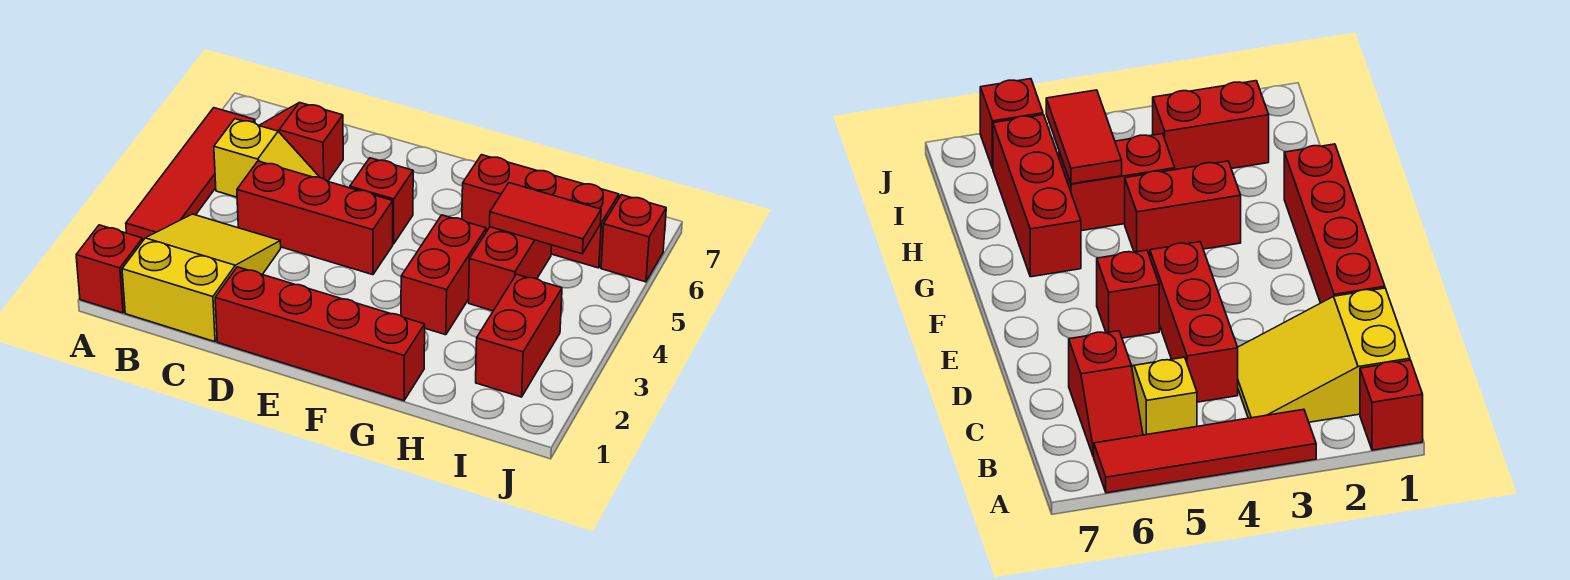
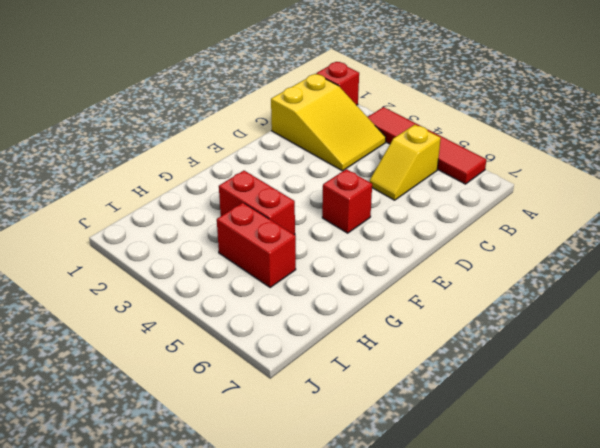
none -> red slope B6:C6 level 1 top C
none -> red brick C4:E4 level 1
none -> red brick D1:G1 level 1

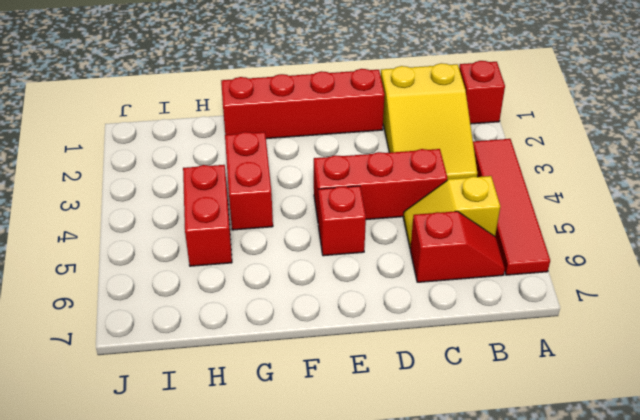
none -> red brick G6:I6 level 1
none -> red brick I2:I3 level 1
none -> red brick J6 level 1

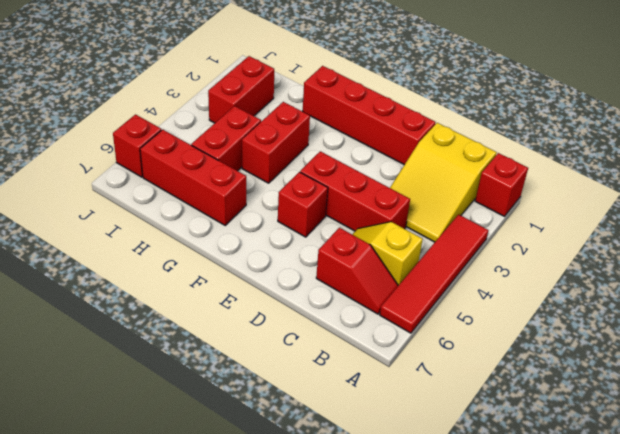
none -> red tile H5:I5 level 2

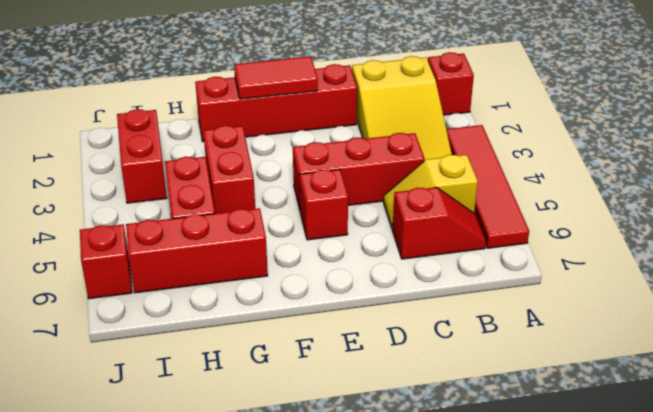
red tile E1:F1 level 2 -> red tile H5:I5 level 2

